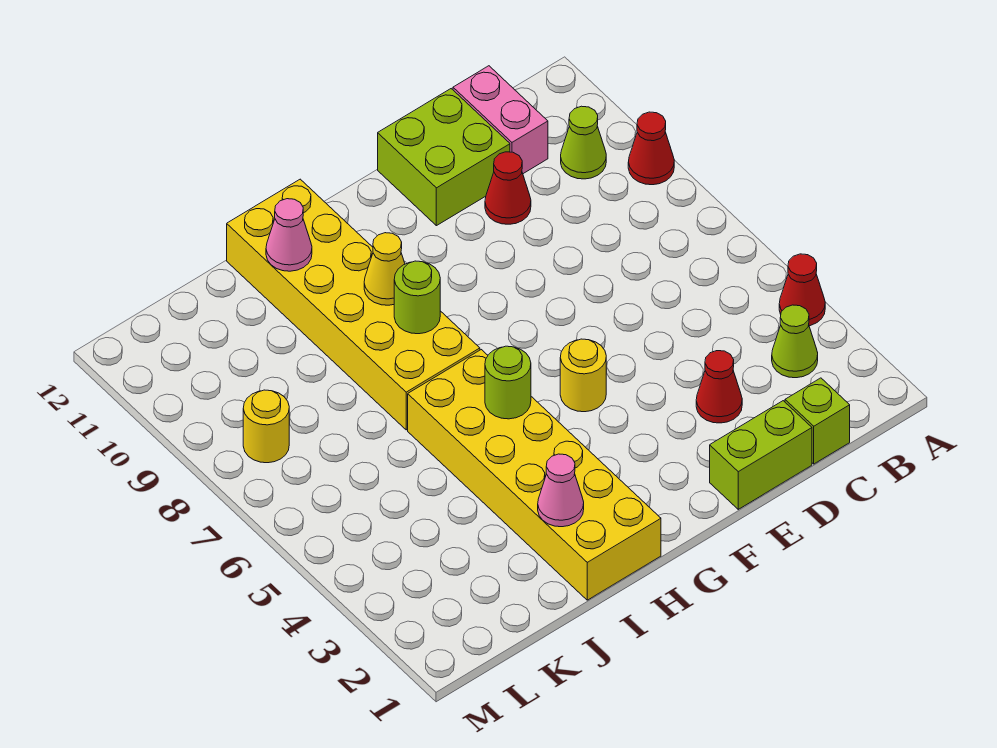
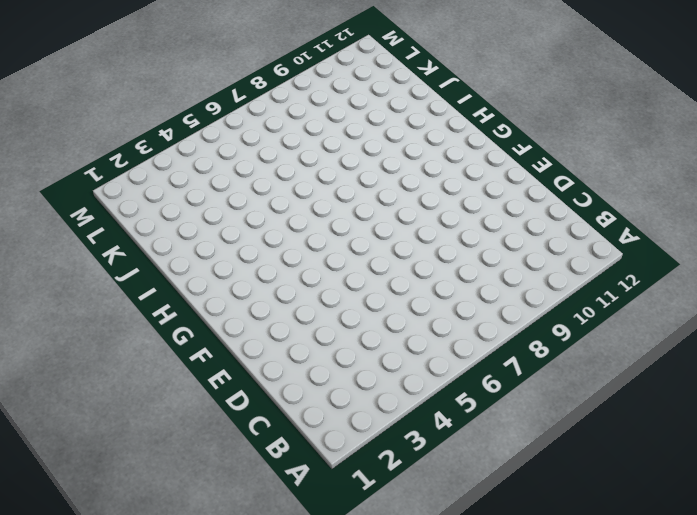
none -> red cone A4 level 1
none -> red cone A9 level 1
none -> lime cone B3 level 1

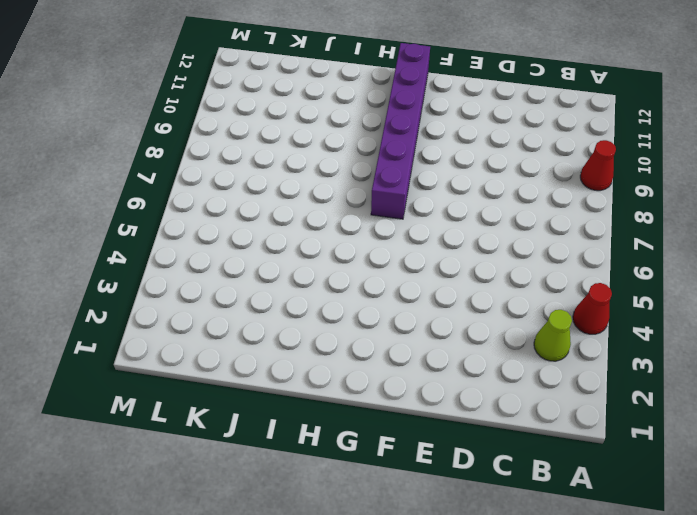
purple brick G7:G12 level 1 -> none
none -> lime cone B10 level 1
none -> lime brick C1 level 1
none -> pink brick C11:C12 level 1

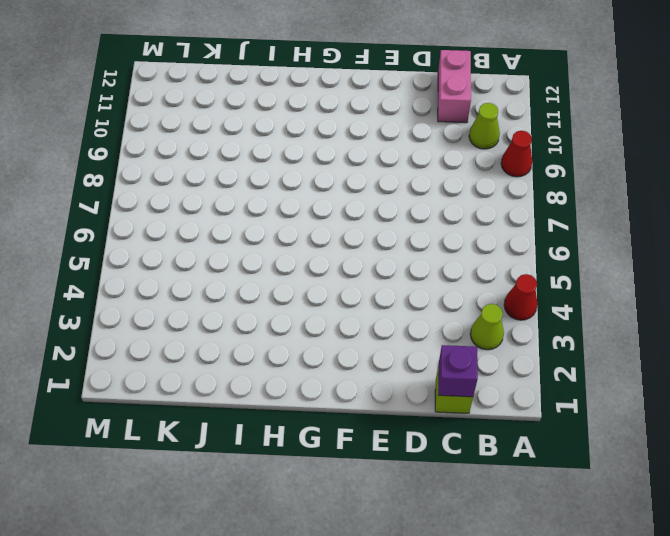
purple brick C1 level 2 -> none
none -> lime brick D1:E1 level 1
none -> red cone D3 level 1
none -> red cone D10 level 1

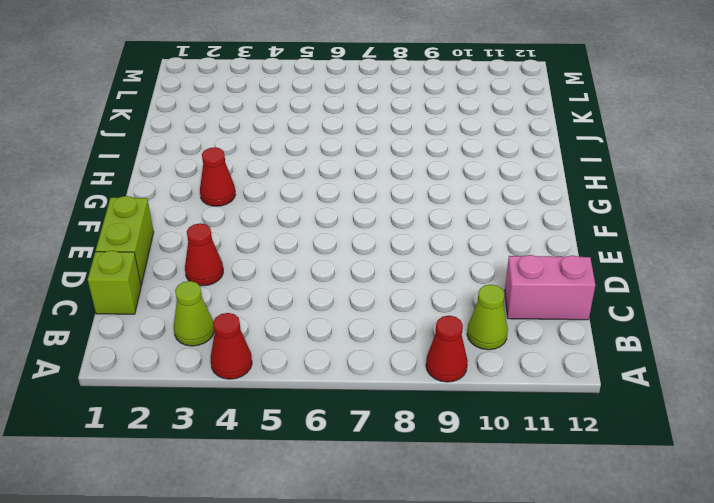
red cone G3 level 1 -> red cone D10 level 1
none -> lime brick D11:E12 level 1
none -> yellow round brick F5 level 1
none -> yellow brick H1:I6 level 1

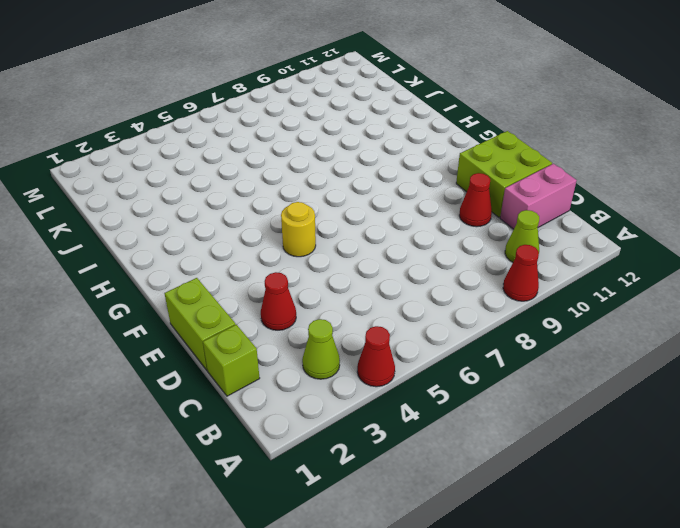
none -> yellow brick H1:I6 level 1
none -> yellow brick H7:I12 level 1
none -> yellow round brick L8 level 1

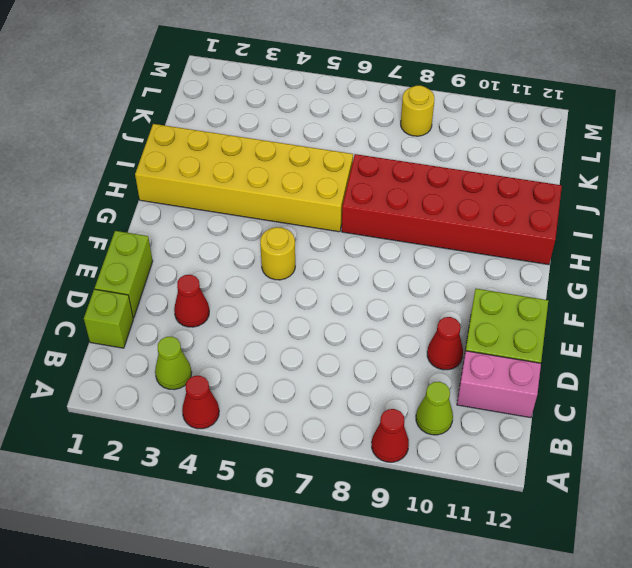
red brick H7:I12 level 1 -> yellow brick H7:I12 level 1
none -> lime round brick H5 level 2
none -> lime round brick H8 level 2
none -> yellow cone H9 level 2

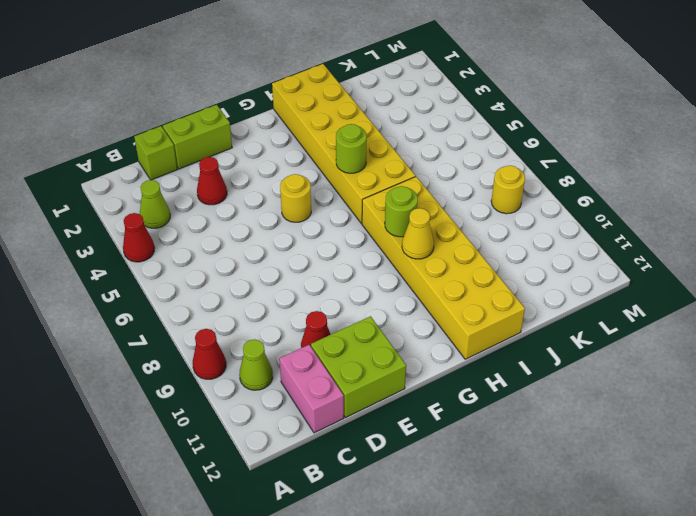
none -> pink cone I2 level 2
none -> pink cone I11 level 2

